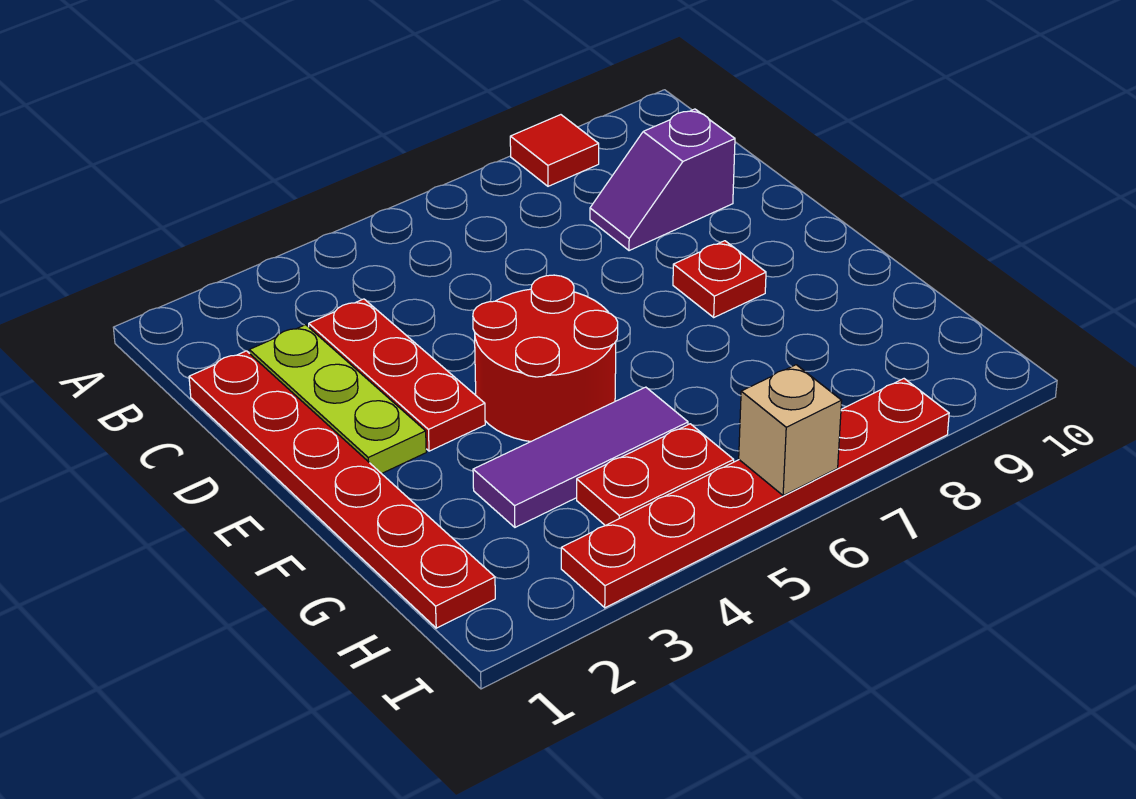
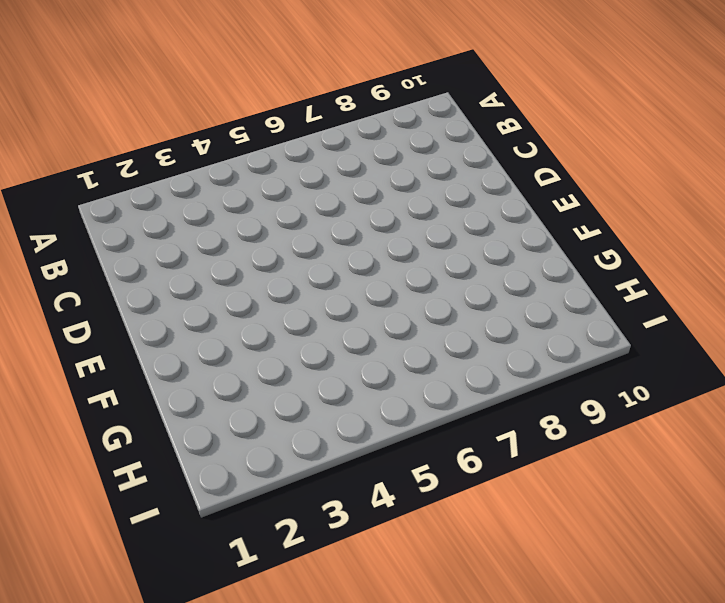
none -> red tile A8 level 1
none -> red plate C1:H1 level 1

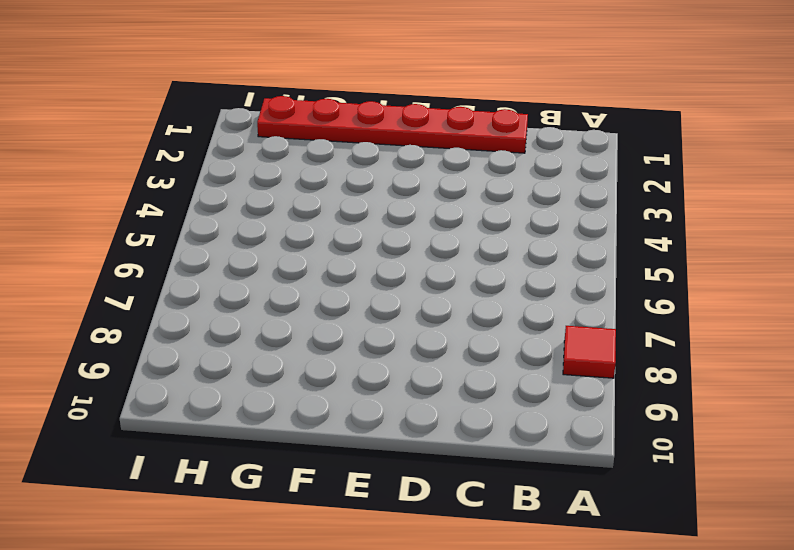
none -> lime plate C2:E2 level 1
none -> red plate C3:E3 level 1

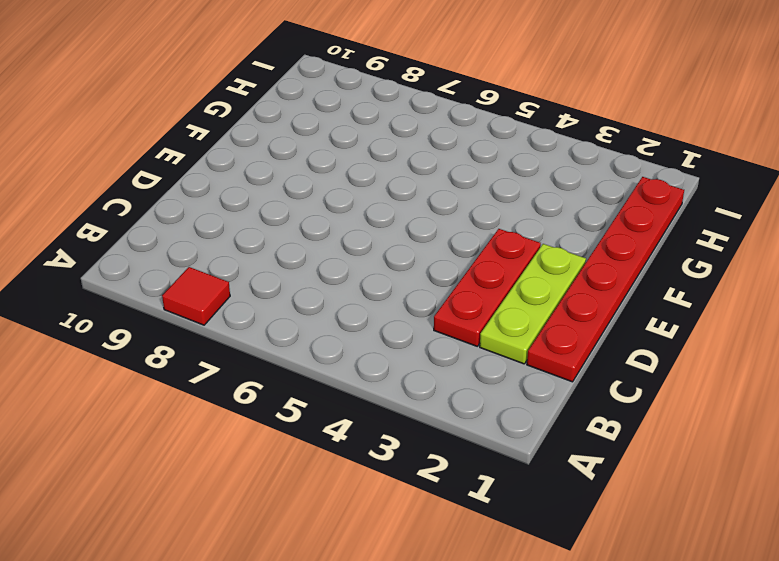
none -> purple slope C8:C9 level 1 top 9
none -> red round brick E4:F5 level 1

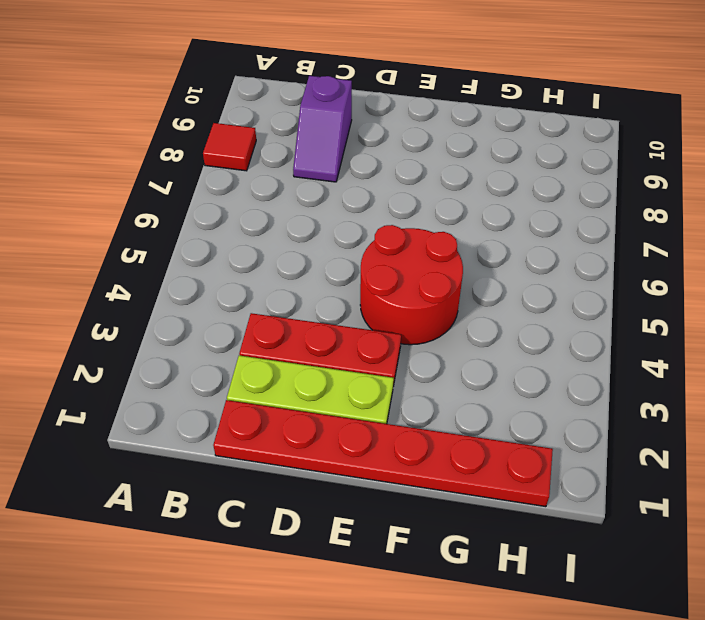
none -> red plate E8 level 1
none -> purple tile G3:G5 level 1

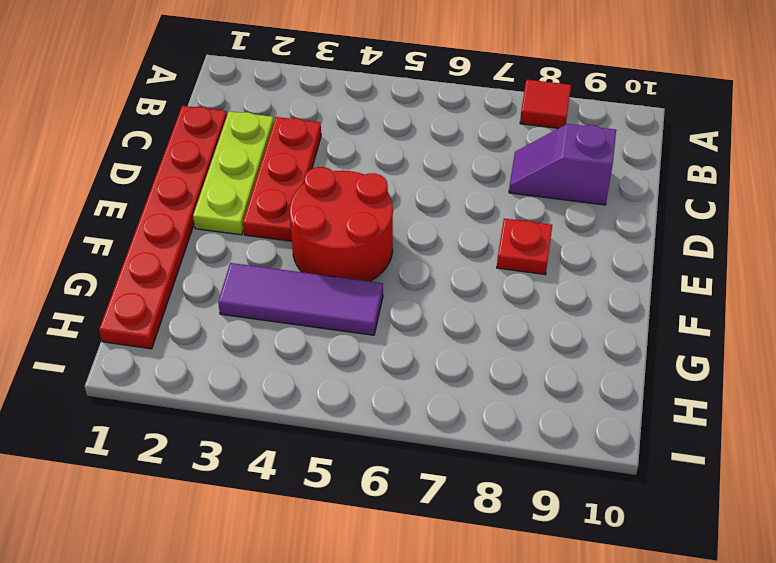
none -> red plate H4:H5 level 1
none -> red plate I3:I8 level 1

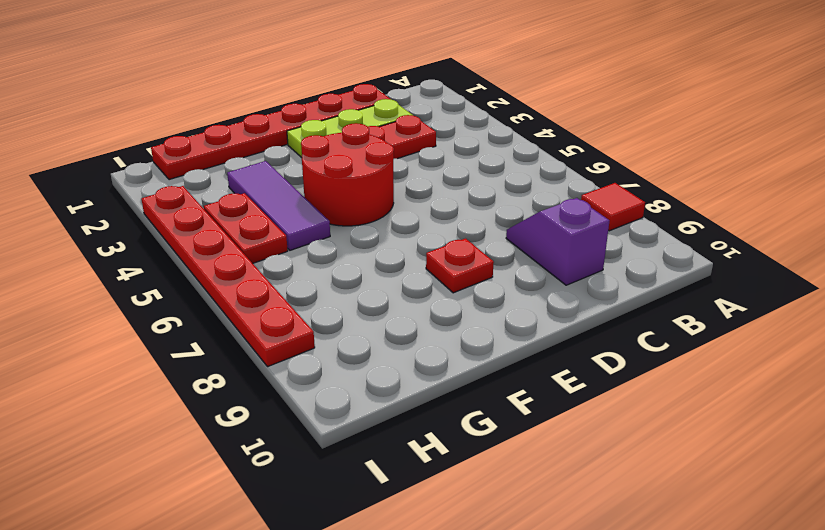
none -> tan brick I6 level 2

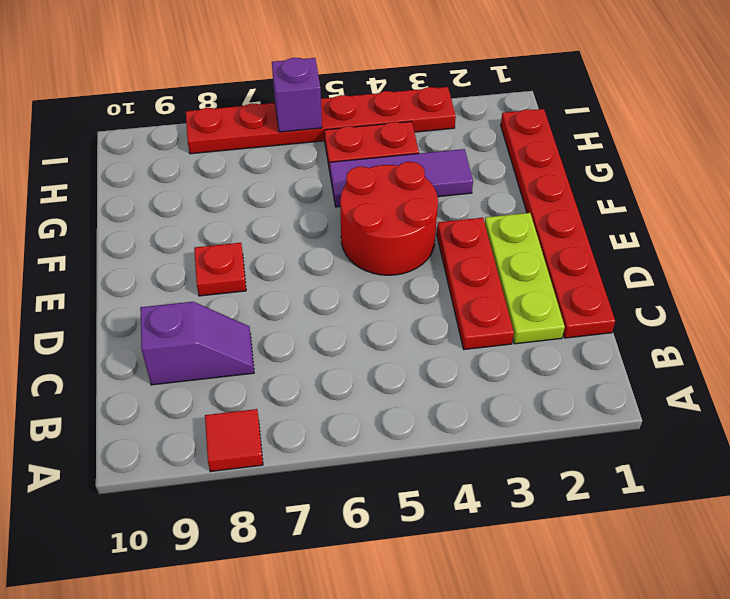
purple brick I6 level 2 -> tan brick I6 level 2

